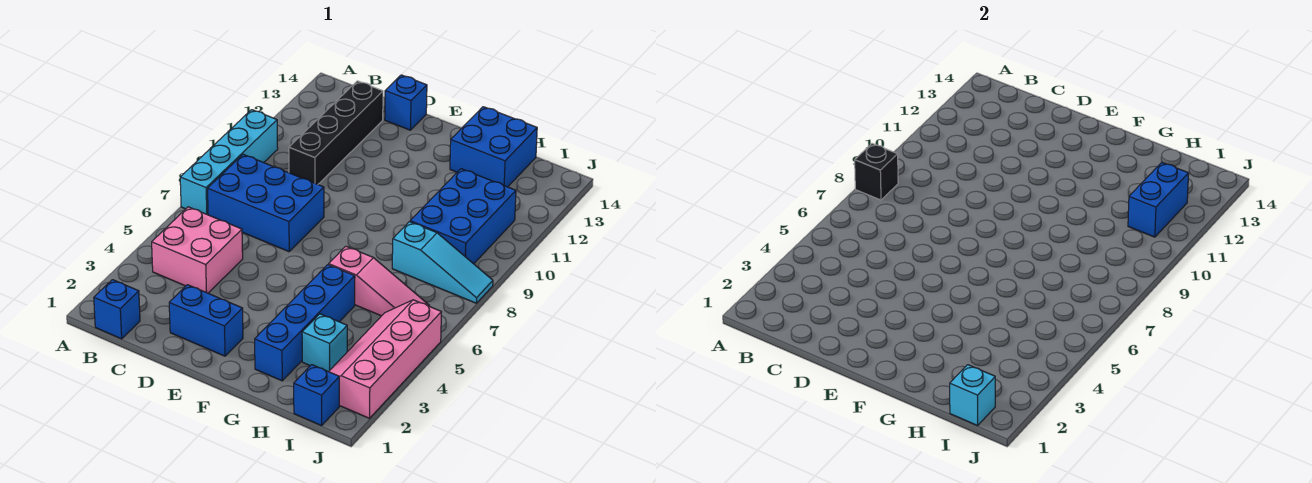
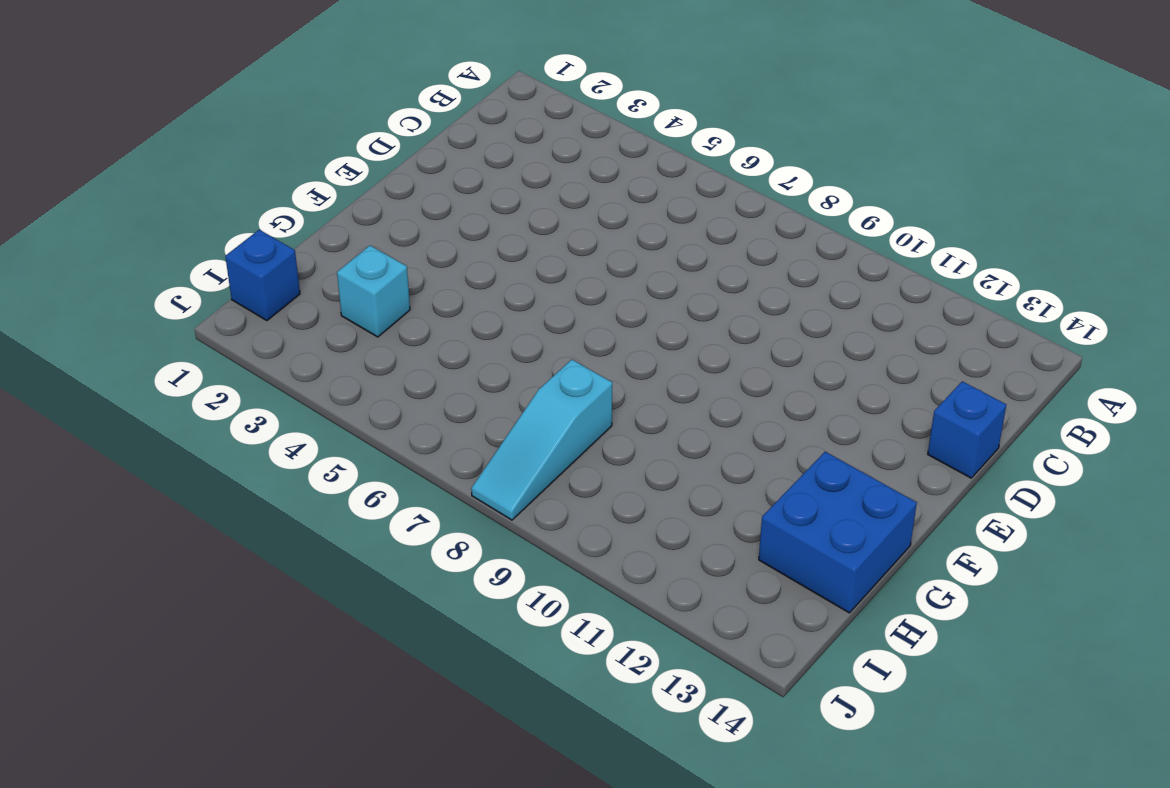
none -> cyan brick A7:A10 level 1
none -> blue brick B1 level 1
none -> pink brick B4:C5 level 1

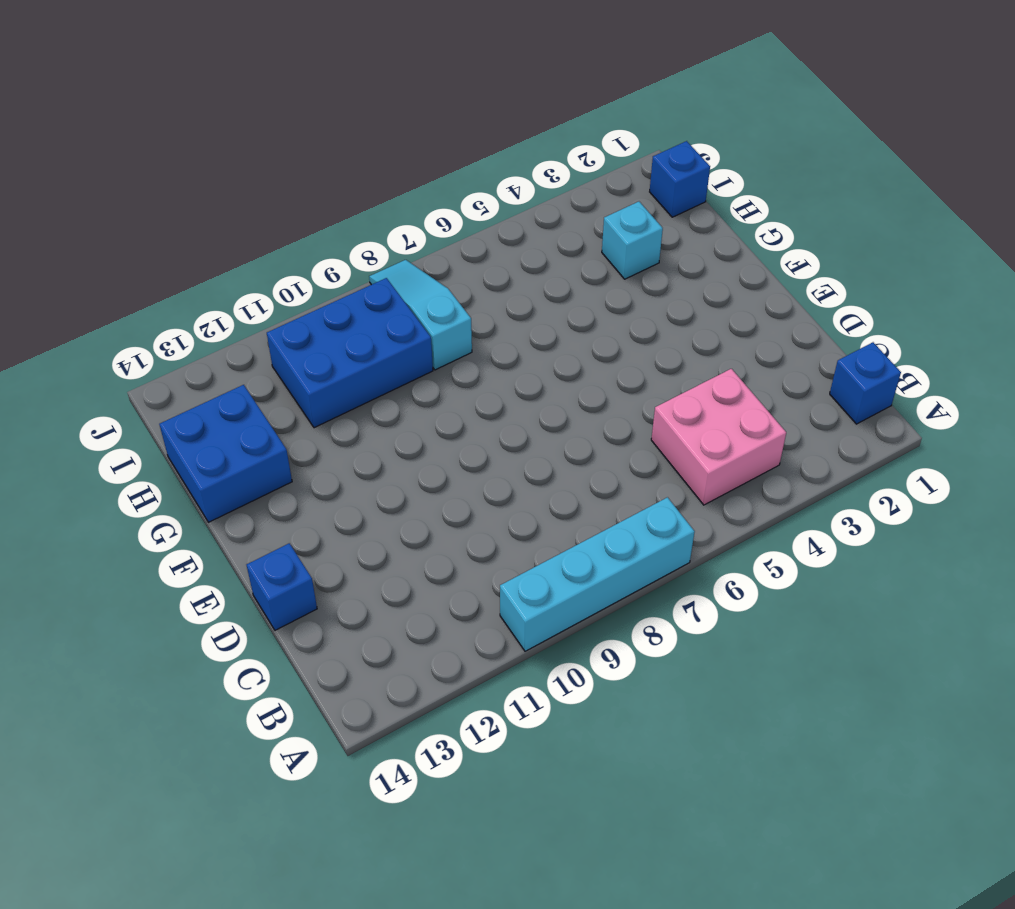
none -> blue brick B7:D8 level 1
none -> black brick C10:C13 level 1
none -> blue brick D2:E2 level 1

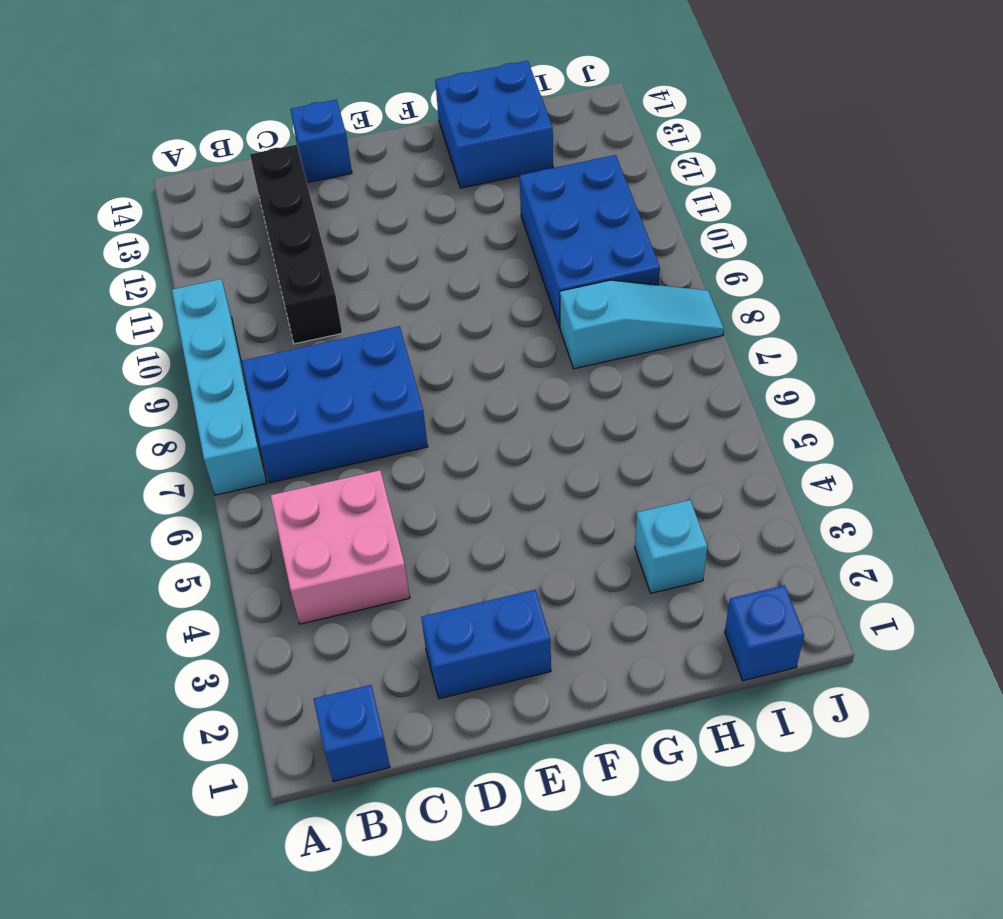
none -> blue brick G2:G5 level 1
none -> pink slope G6:I6 level 1 top G
none -> pink slope I2:J5 level 1 top J

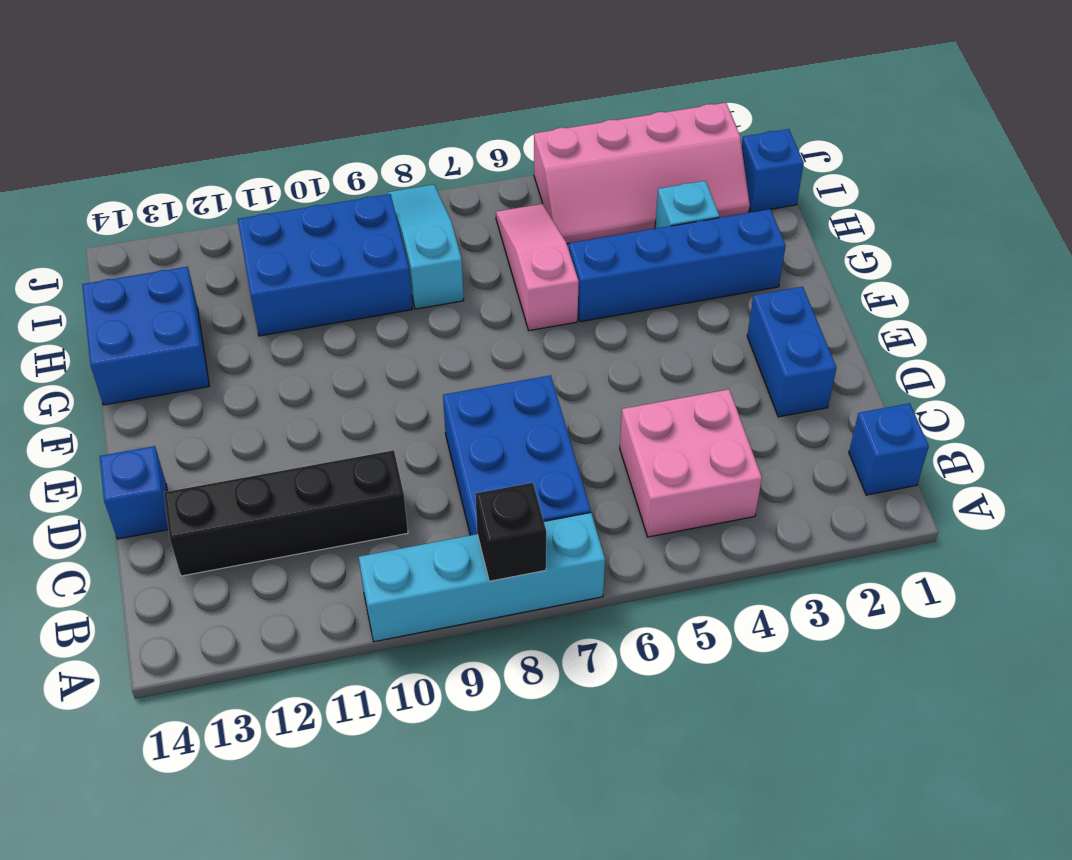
none -> cyan brick I1 level 2
none -> blue brick I11:I12 level 2

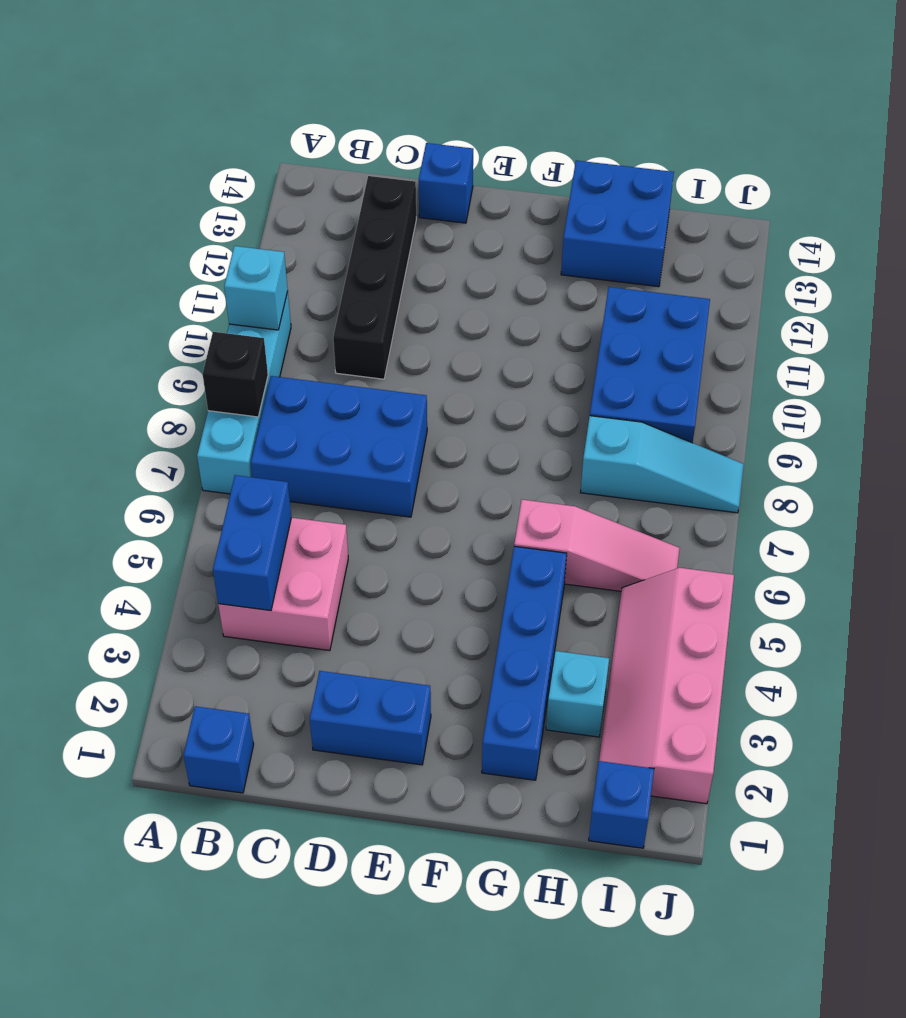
cyan brick A10 level 2 -> cyan brick I1 level 2
blue brick B4:B5 level 2 -> blue brick I11:I12 level 2

